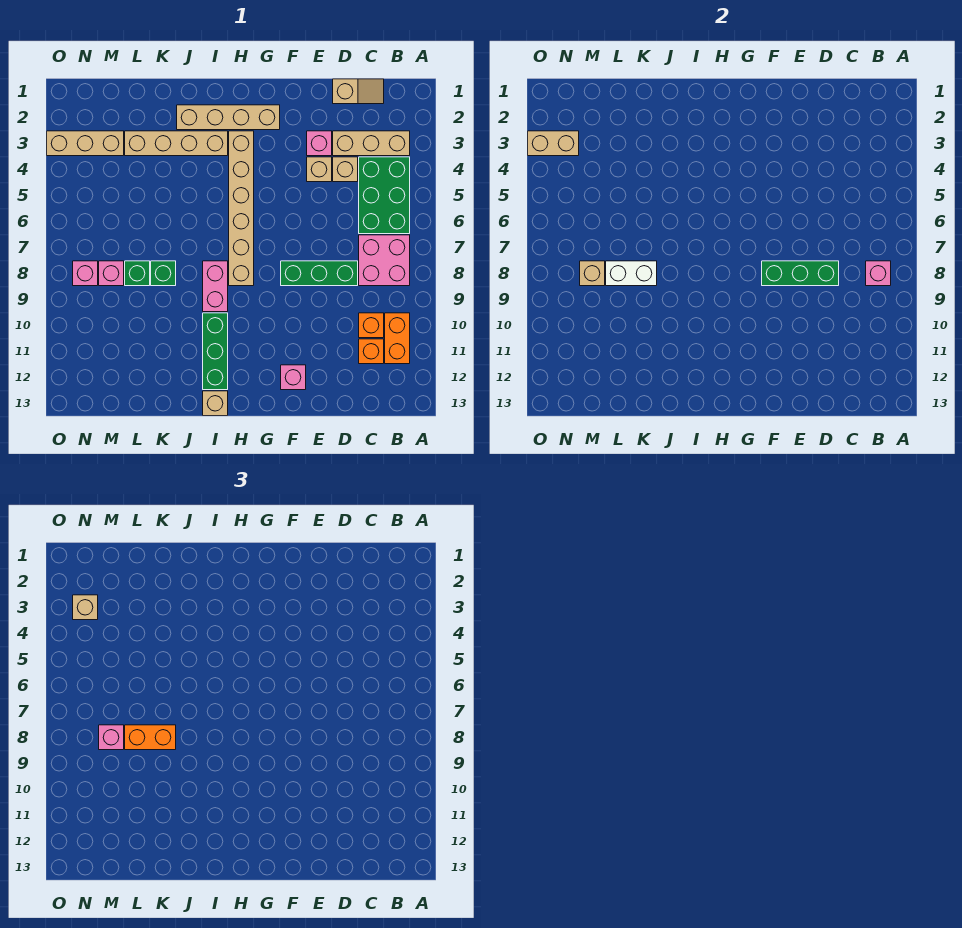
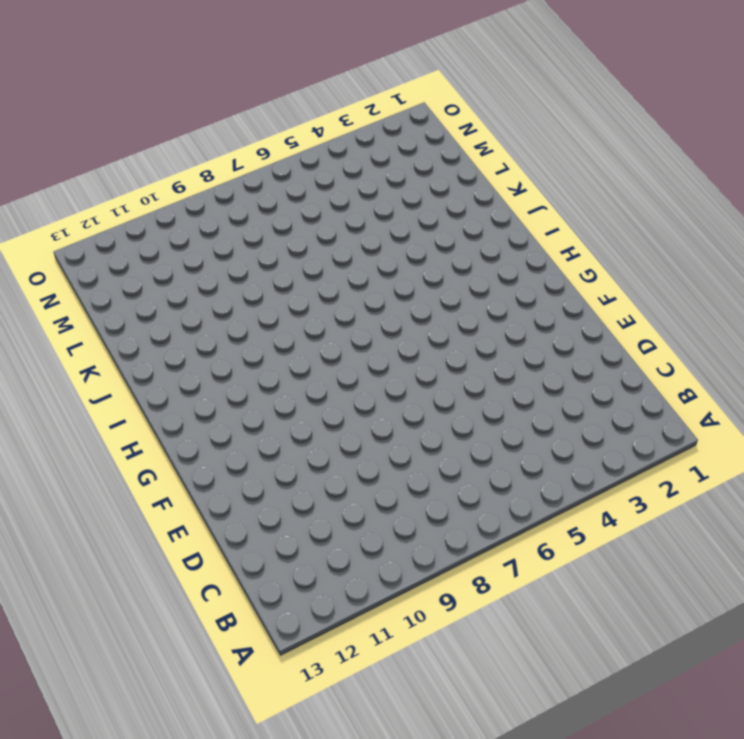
none -> tan brick B3:D3 level 1
none -> green brick B4:C6 level 1
none -> pink brick B7:C8 level 1
none -> orange brick B10:B11 level 1

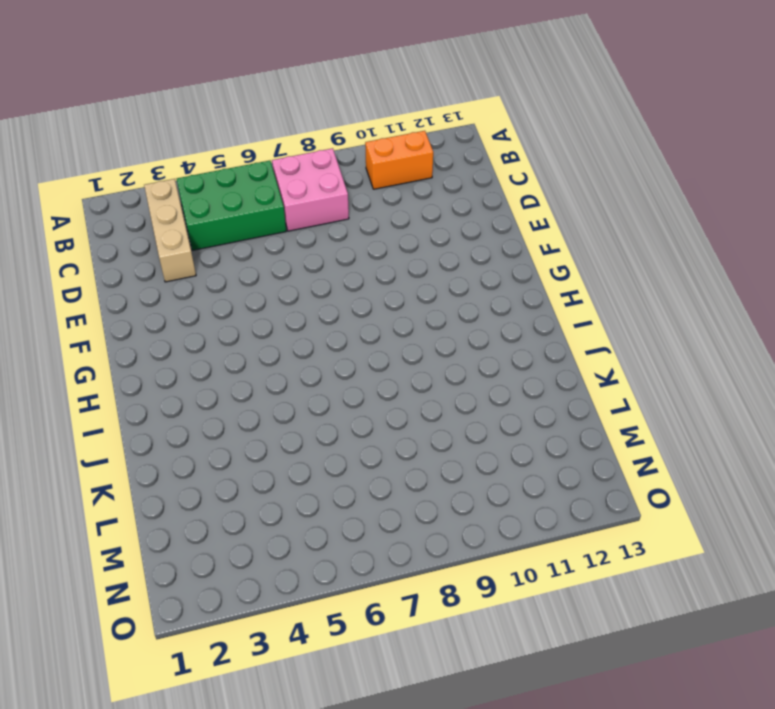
none -> tan slope C1:D1 level 1 top D
none -> orange brick C10 level 1
none -> orange brick C11 level 1
none -> tan brick D4 level 1

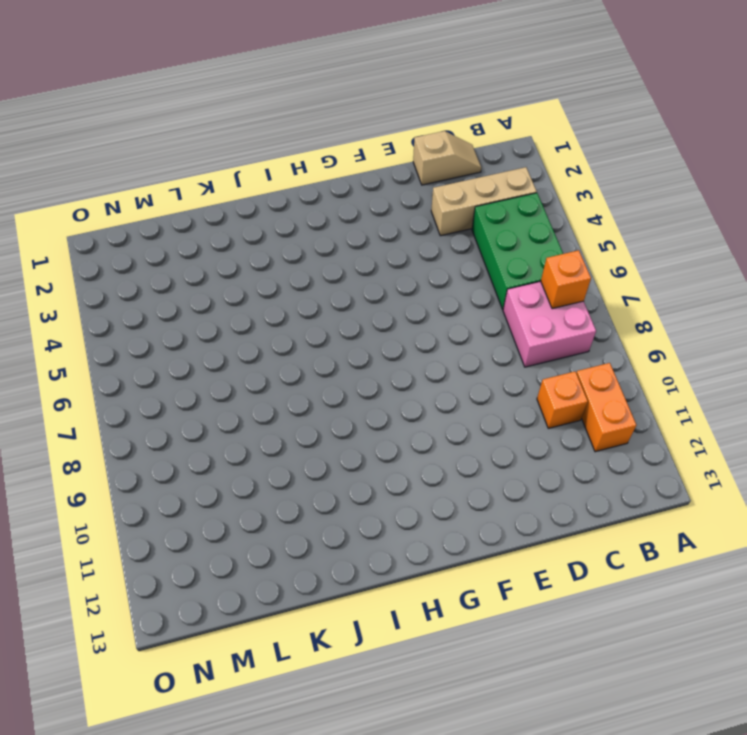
orange brick B7 level 2 -> orange brick C11 level 1
none -> tan brick D4 level 1
none -> green brick D8:F8 level 1
none -> pink brick E3 level 1
none -> tan brick E4 level 1

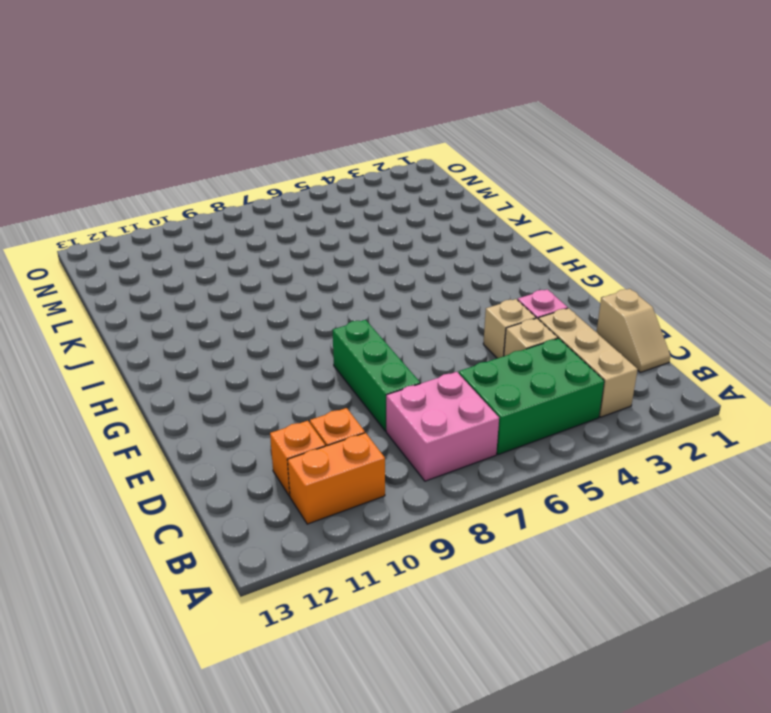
none -> pink brick F12 level 1
none -> tan brick G2:J2 level 1
none -> tan brick H3:H8 level 1
none -> tan brick I3:L3 level 1

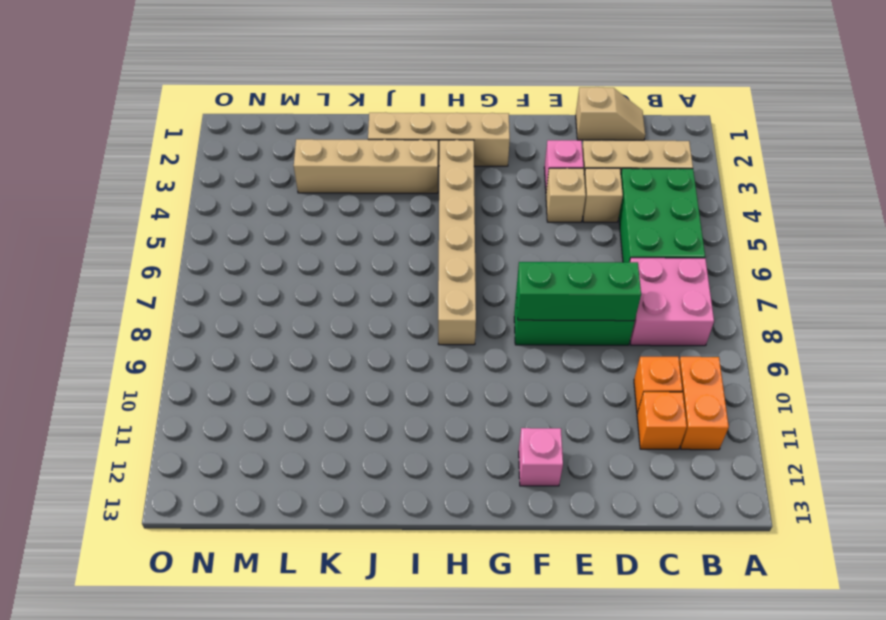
none -> pink brick I8:I9 level 1
none -> green brick I10:I12 level 1
none -> tan brick I13 level 1
none -> green brick K8 level 1

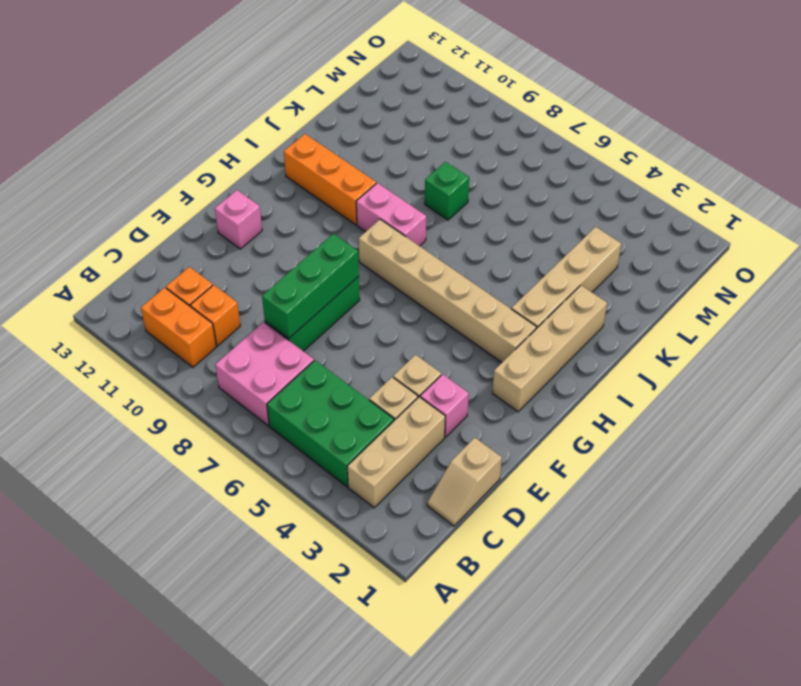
orange brick I10:I12 level 1 -> green brick I10:I12 level 1
none -> tan brick I13 level 1
none -> green brick L8 level 1
none -> tan brick M3:O3 level 1
none -> pink brick M8 level 1

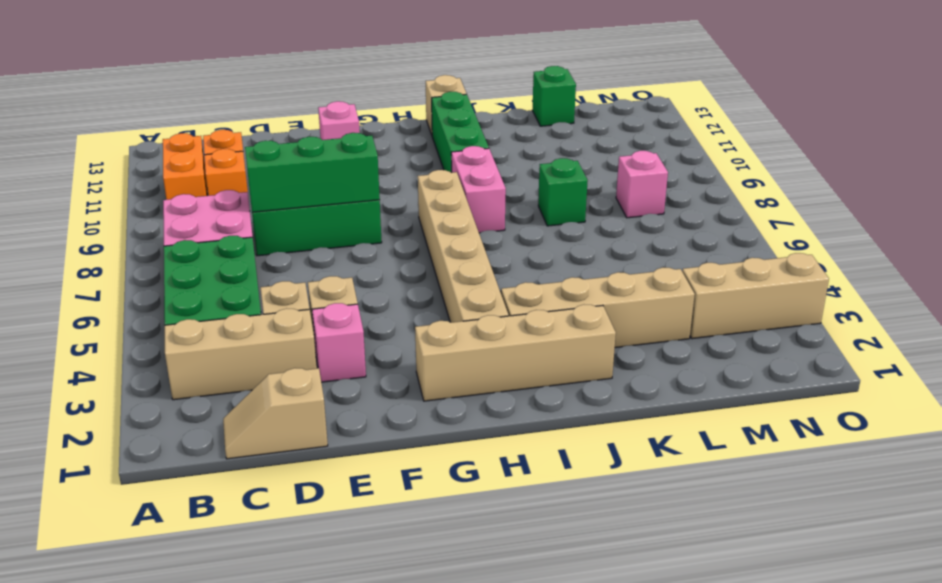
green brick L13 level 1 -> green brick L8 level 1
none -> pink brick N8 level 1
none -> pink brick B8 level 2
none -> white brick K8:L8 level 2
none -> tan brick M8 level 2

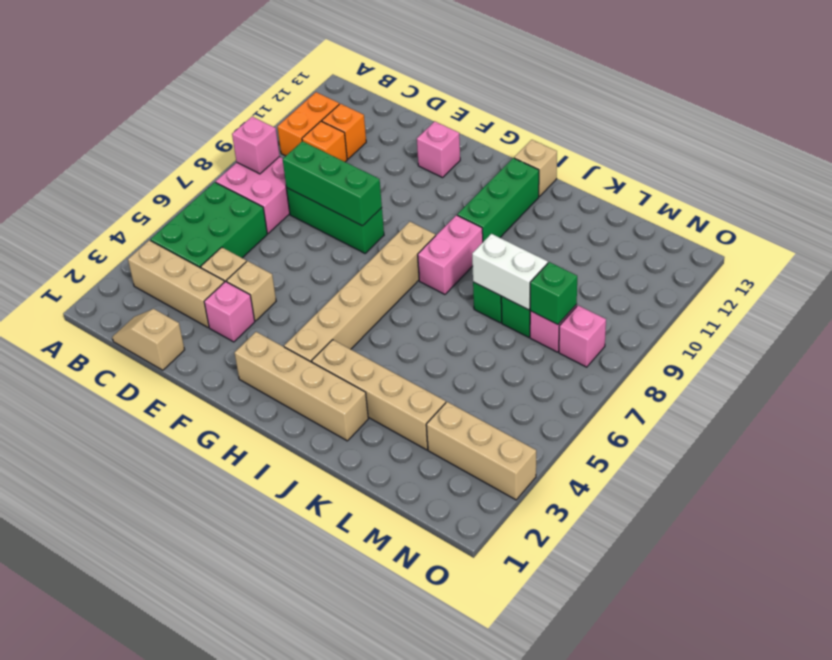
green brick M8 level 2 -> tan brick M8 level 2
none -> tan brick N3:O3 level 2
none -> orange brick K8:L8 level 3
none -> pink brick M8 level 3
none -> tan brick N3 level 3

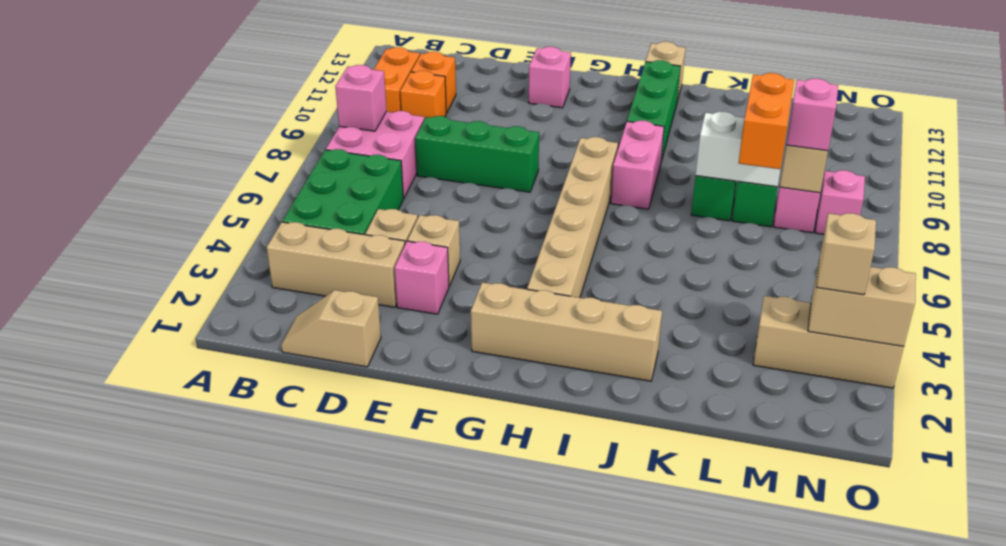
orange brick L7:L8 level 3 -> orange brick K8:L8 level 3
none -> tan brick I3:L3 level 1
none -> green brick D8:F8 level 2

